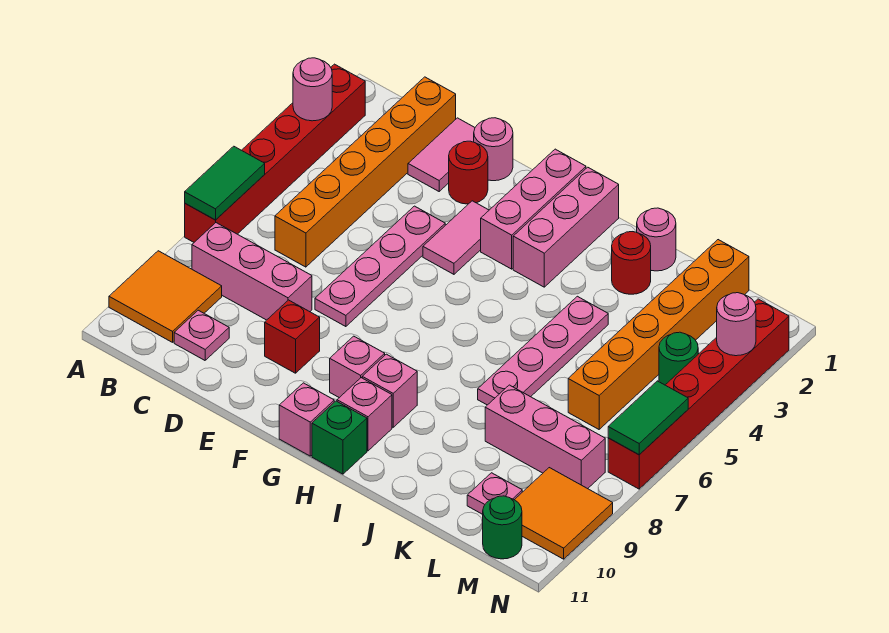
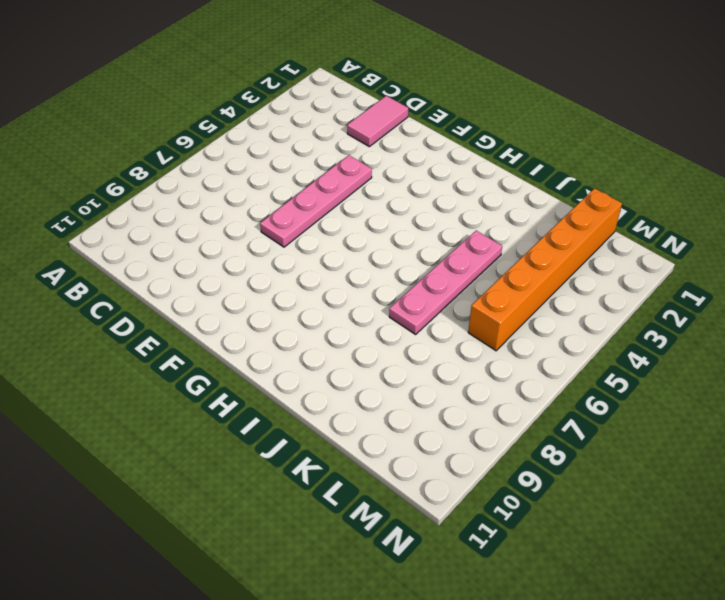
none -> red brick A2:A7 level 1
none -> orange tile A9:B10 level 1
none -> pink brick B8:D8 level 1
none -> orange brick C1:C6 level 1

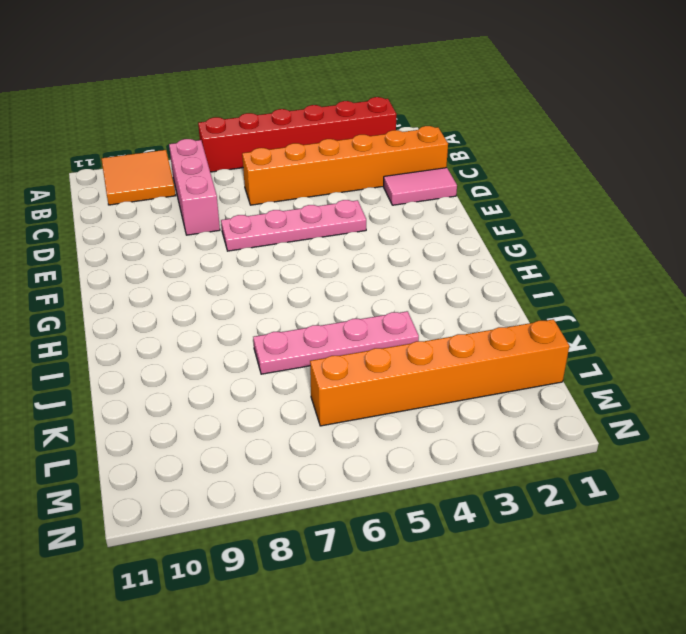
none -> pink plate C10 level 1
none -> pink round brick E1 level 1
none -> red round brick E2 level 1
none -> red brick E9 level 1

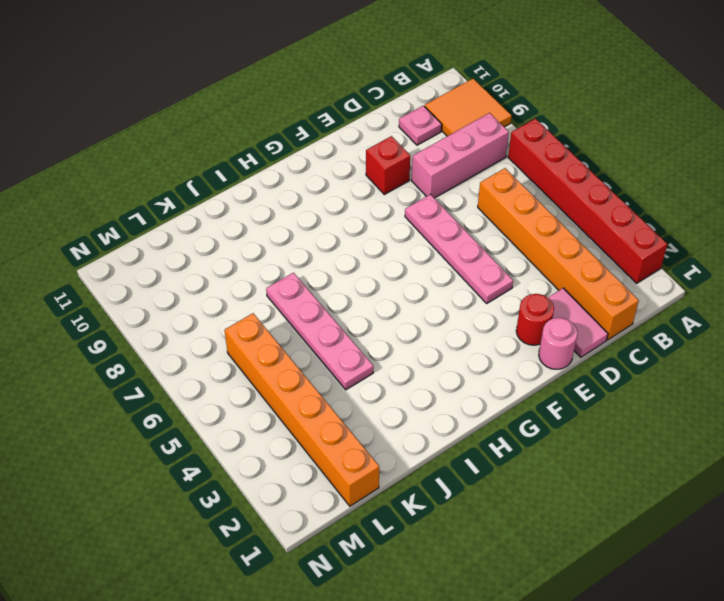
none -> pink tile F3:F4 level 1
none -> pink brick G1:G3 level 1
none -> pink brick G9 level 1
none -> pink brick G11 level 1

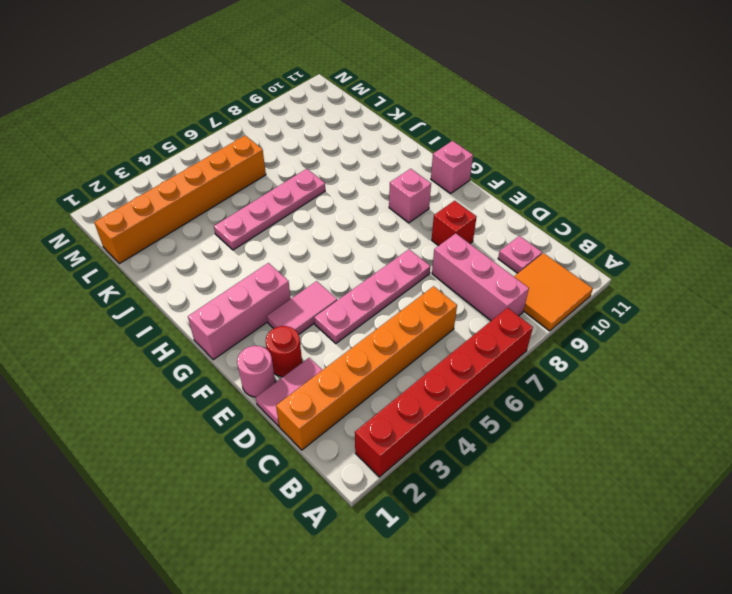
none -> pink brick H1:H3 level 1
none -> pink brick H9 level 1
none -> pink brick H10 level 1
none -> green brick H11 level 1

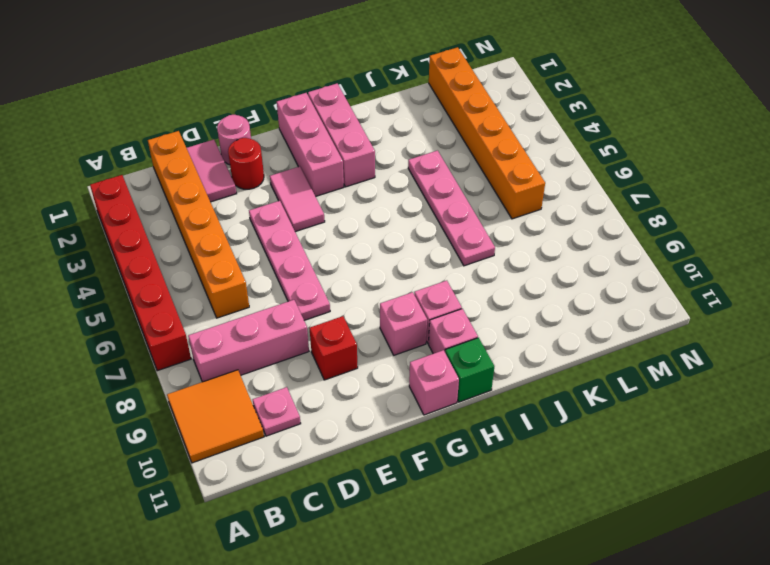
none -> pink round brick J1 level 1
none -> red round brick J2 level 1
none -> pink brick K8:M8 level 1
none -> pink plate L10 level 1

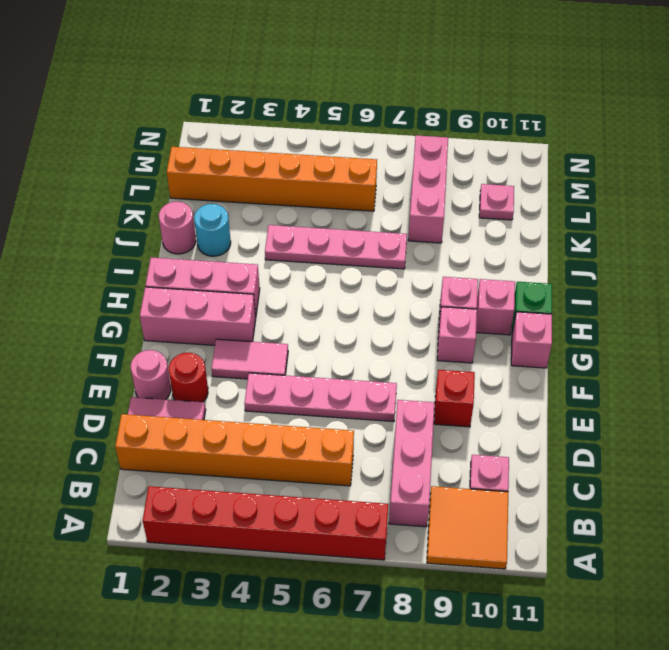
cyan round brick J2 level 1 -> red round brick J2 level 1
none -> green round brick M4 level 1
none -> orange tile M9:N10 level 1
none -> green round brick M11 level 1
none -> red brick N2:N7 level 1

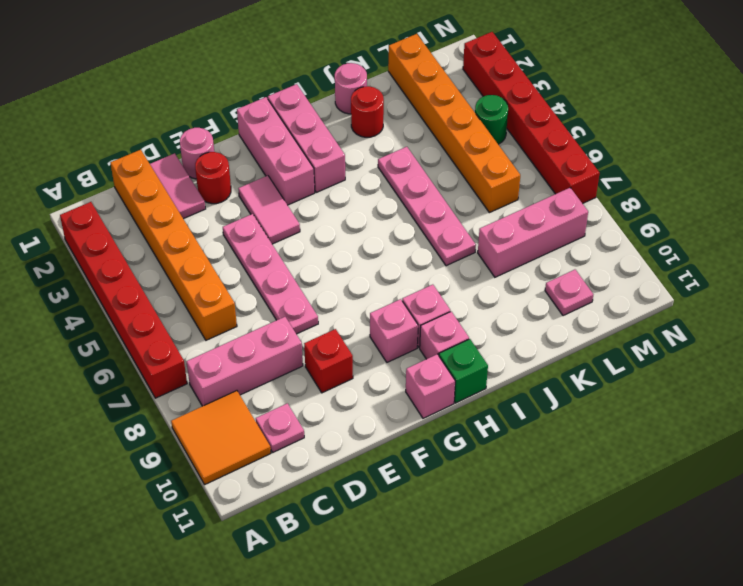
none -> orange tile M9:N10 level 1
none -> green round brick M11 level 1
none -> pink round brick A3 level 2
none -> green tile A6:A7 level 2

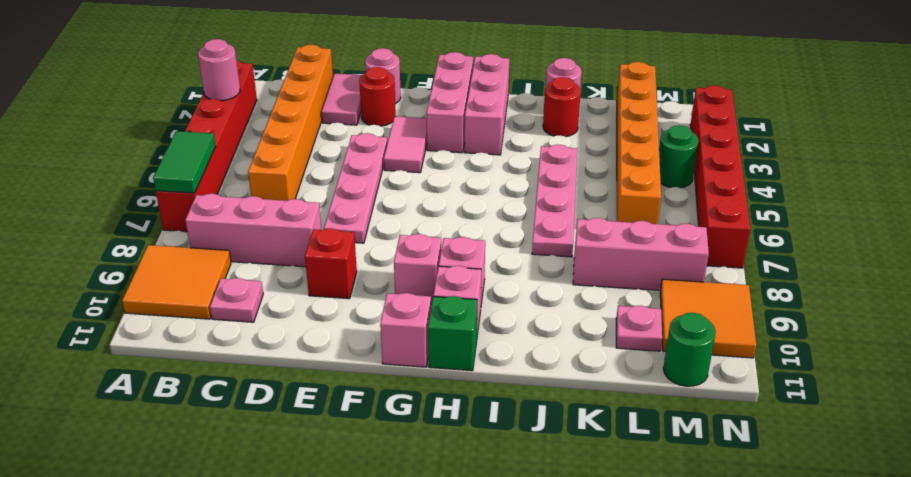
none -> pink round brick N3 level 2
none -> green tile N6:N7 level 2

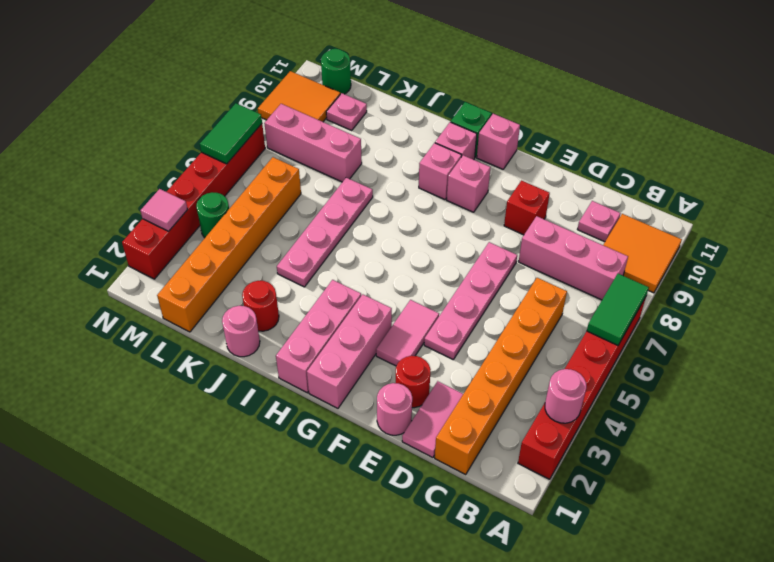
pink tile N3 level 2 -> pink round brick N3 level 2

